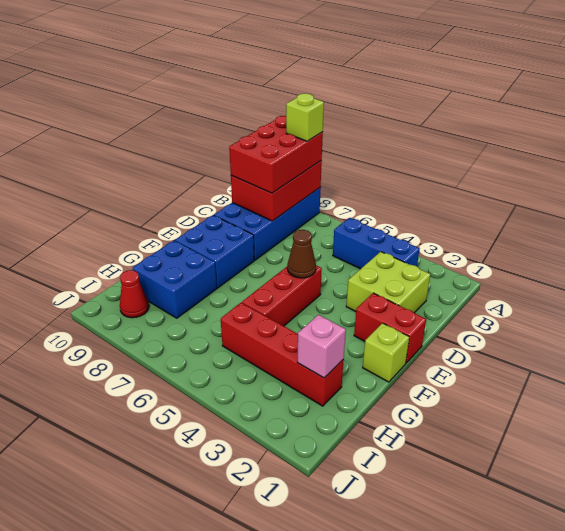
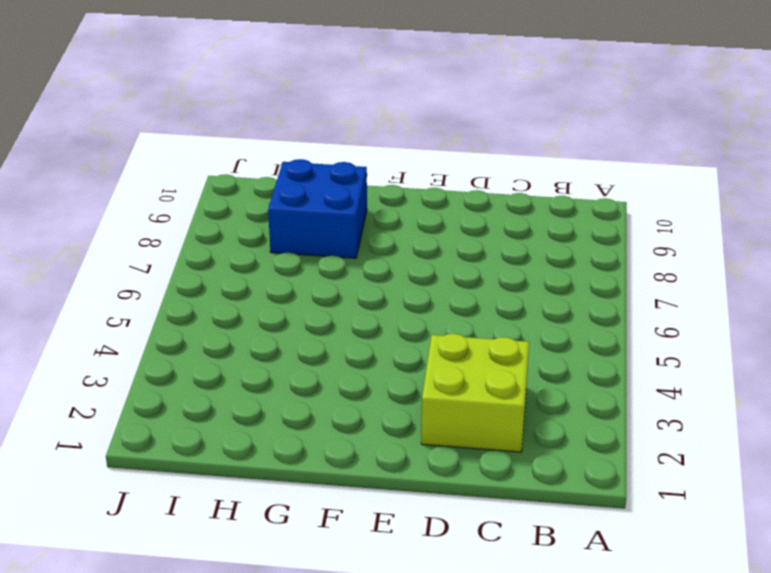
none -> blue brick A8:D9 level 1
none -> blue brick B3:B5 level 1
none -> red brick E1:E2 level 1

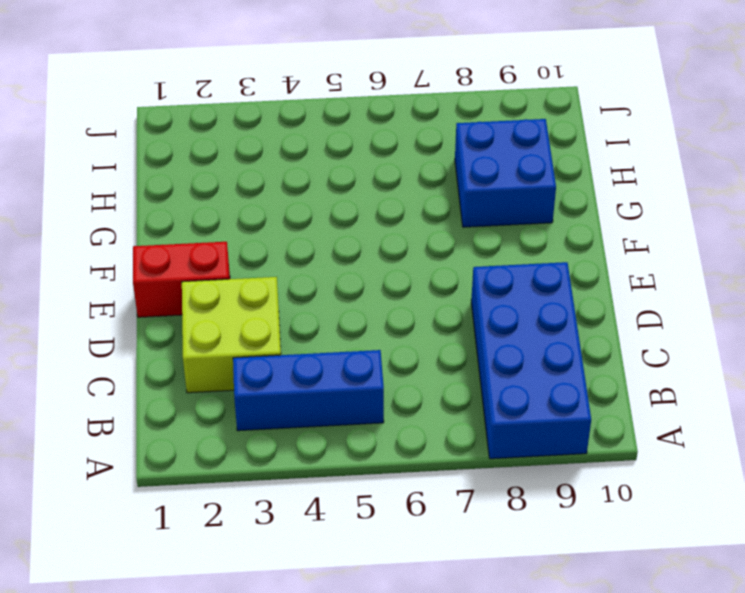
none -> red brick E5:G5 level 1
none -> blue brick E8:F9 level 1
none -> lime brick F1 level 1

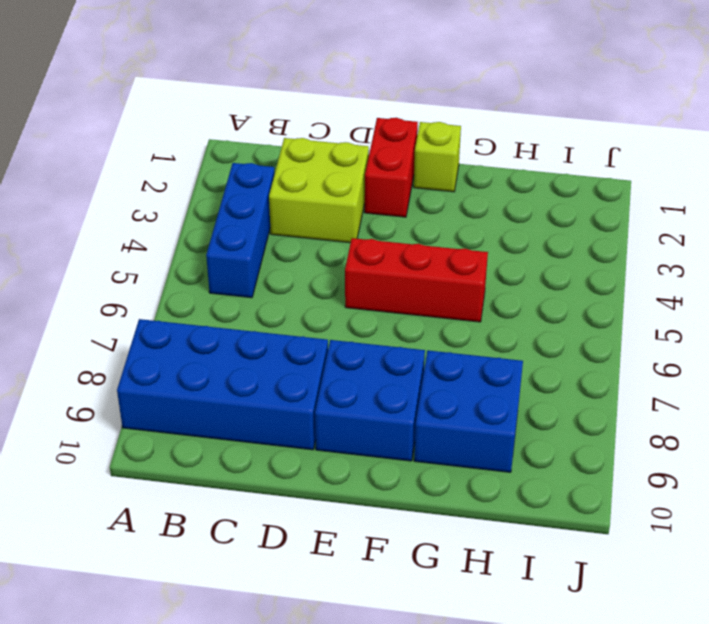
none -> red brick H2:H5 level 1
none -> red cone I9 level 1
none -> red brick A8:C9 level 2

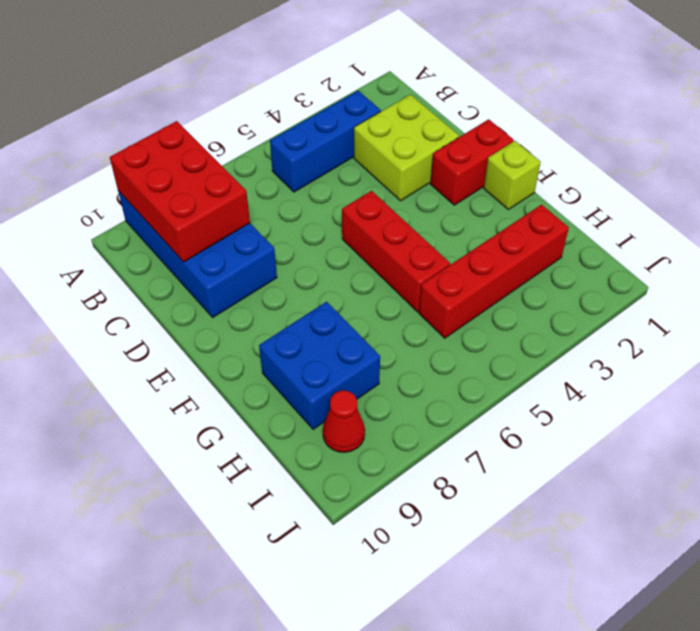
none -> blue brick E8:F9 level 1
none -> brown cone E5 level 2
none -> pink brick H2 level 2

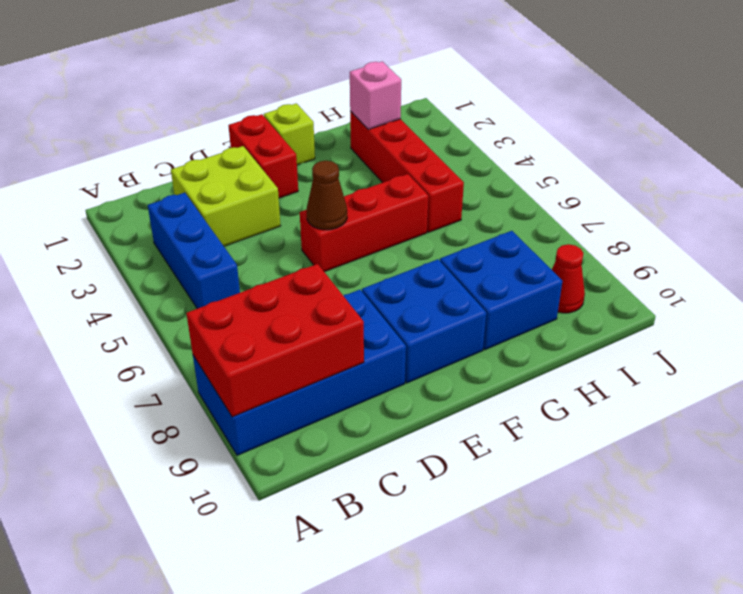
none -> red brick A8:C9 level 3
none -> lime brick A8 level 4

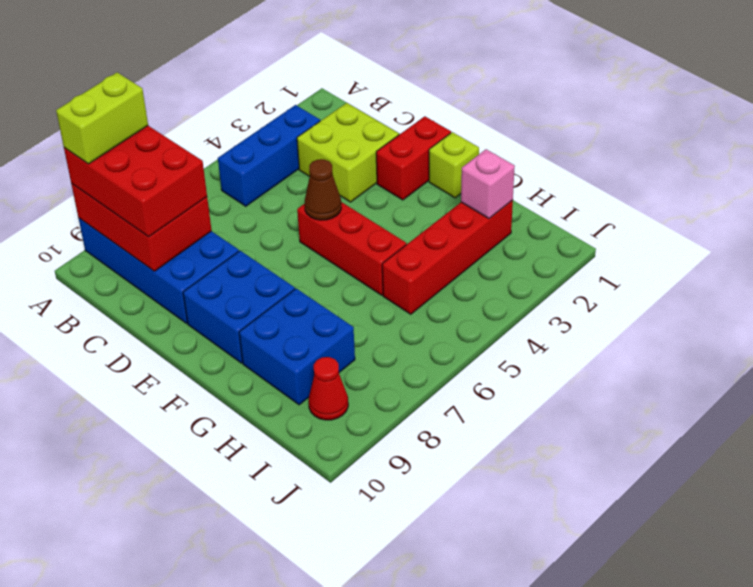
lime brick A8:A9 level 4 -> lime brick A8 level 4

